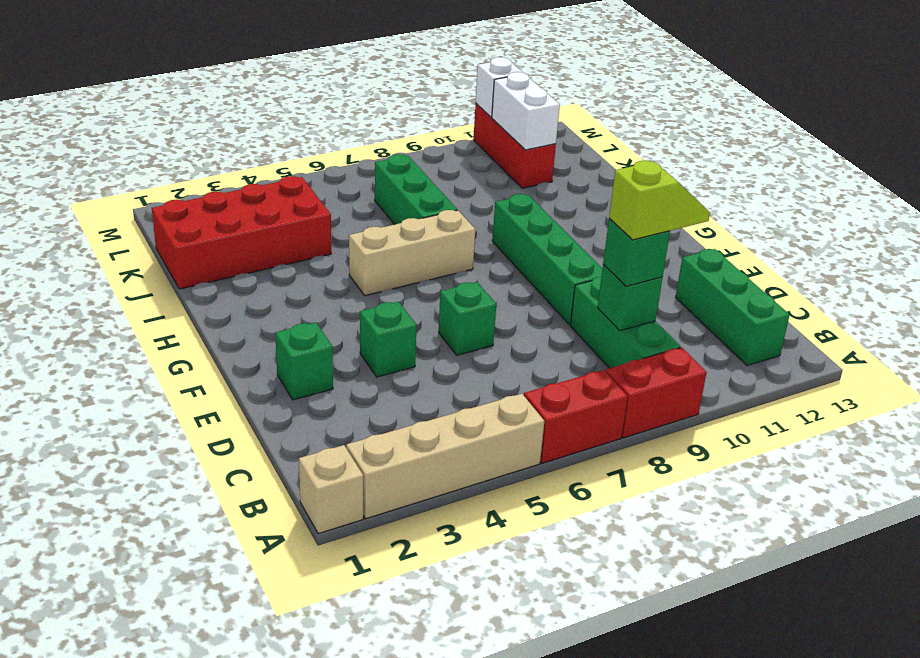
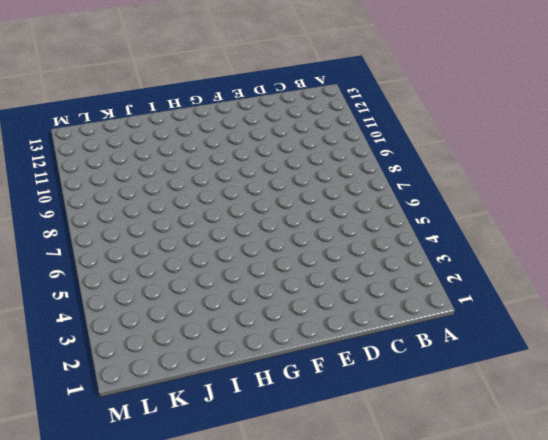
none -> tan brick A1 level 1
none -> tan brick A2:A5 level 1
none -> red brick A6:A7 level 1

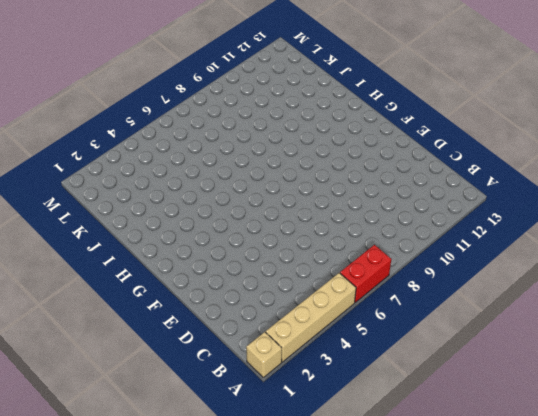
none -> red brick A8:A9 level 1
none -> green brick B9:D9 level 1
none -> green brick B12:D12 level 1

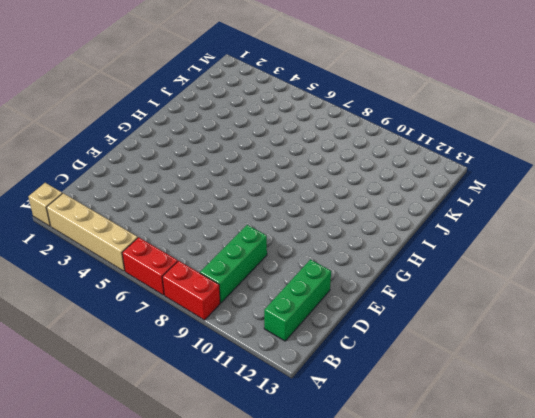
none -> green brick E2 level 1
none -> green brick E4 level 1
none -> green brick E6 level 1

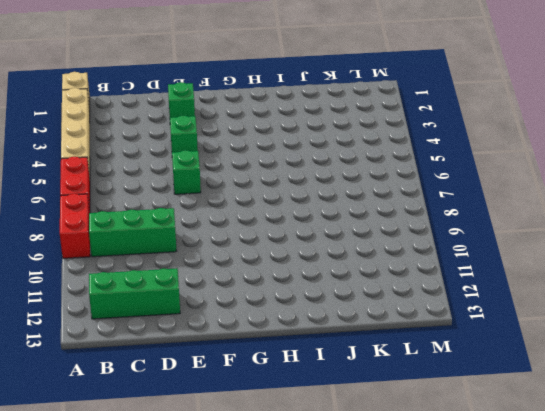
none -> green brick E9:H9 level 1
none -> tan brick H5:H7 level 1
none -> green brick I7:K7 level 1

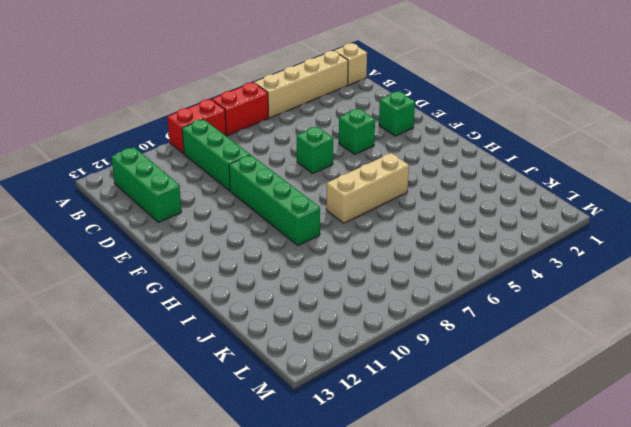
none -> green brick I7:K7 level 1
none -> red brick J1:K4 level 1
none -> red brick K11:M11 level 1

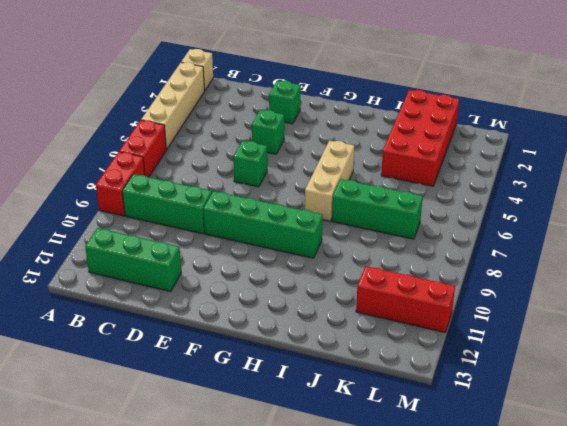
none -> green brick C9 level 2
none -> white brick K11:L11 level 2
none -> white brick M11 level 2

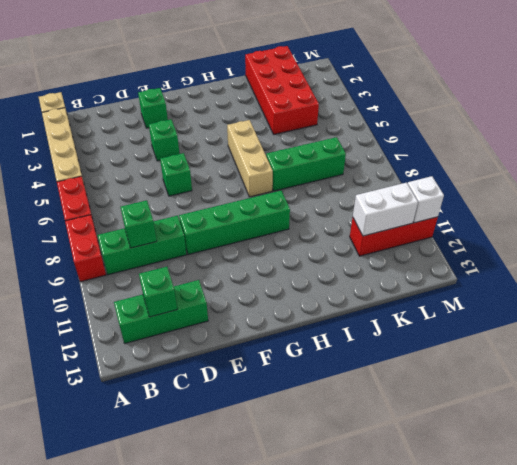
green brick C12 level 2 -> green brick C9 level 3
none -> lime slope C9:C10 level 4 top 9

